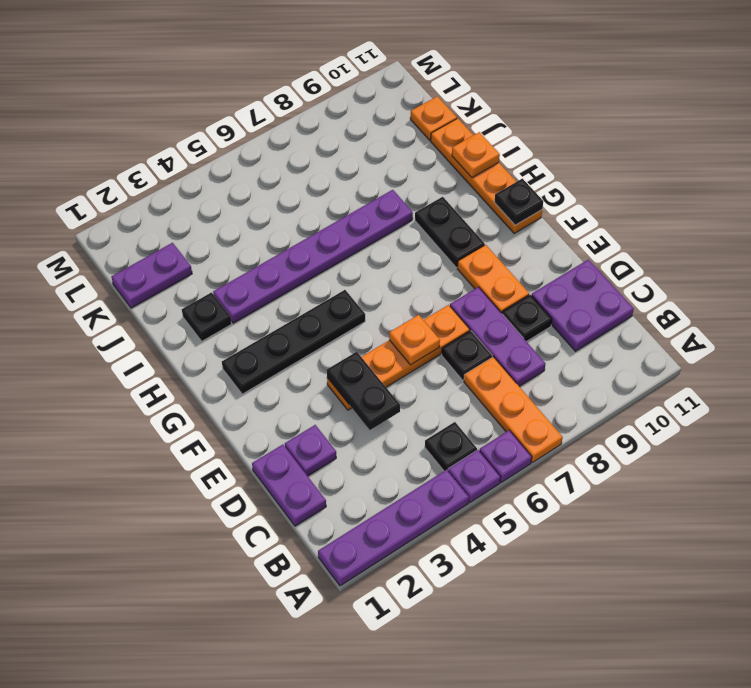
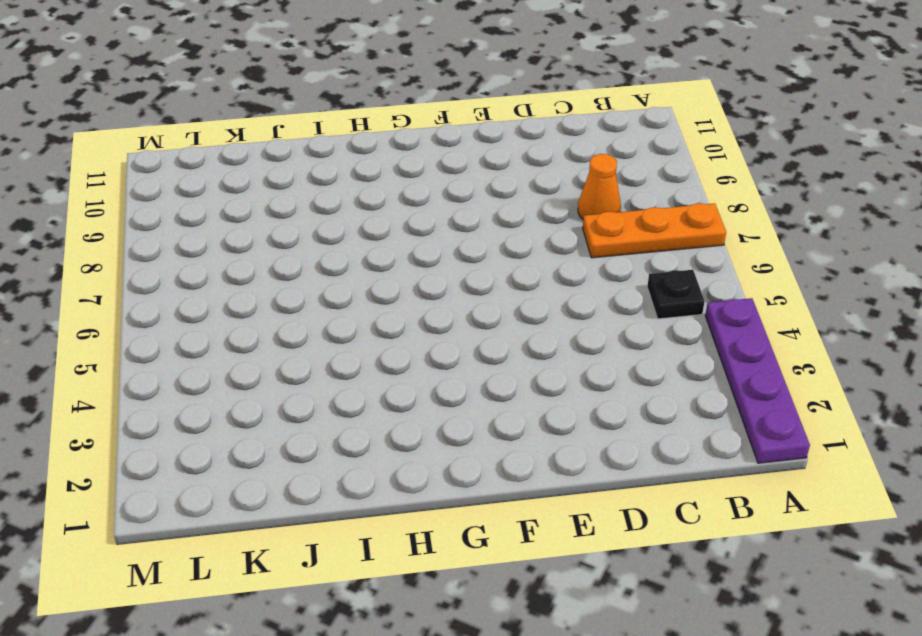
orange cone C8 level 1 -> purple plate C8:E8 level 1
none -> purple plate A5 level 1
none -> purple plate A6 level 1
none -> purple plate C1:D1 level 1

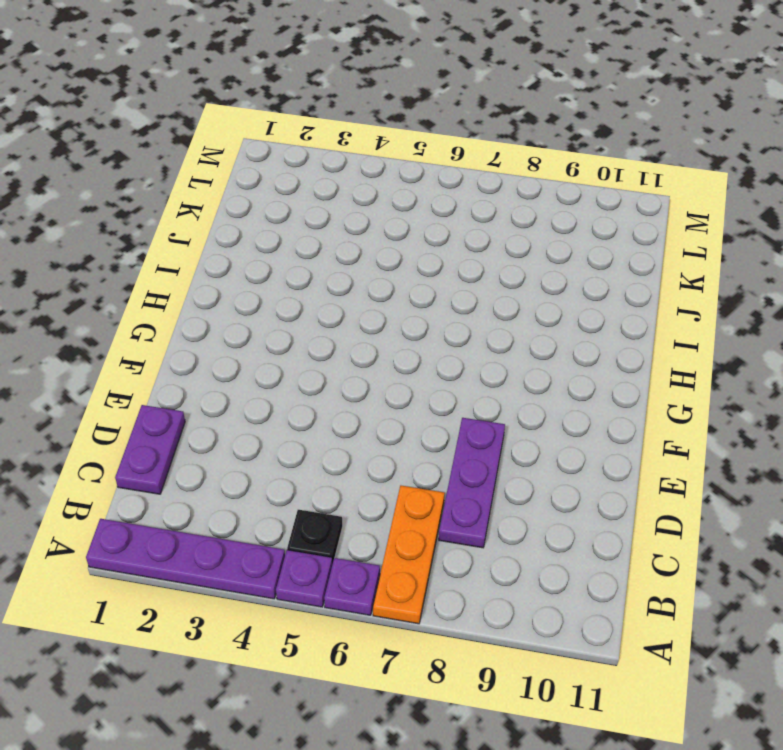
none -> purple plate C10:D11 level 1
none -> purple plate D2 level 1
none -> black plate D7 level 1

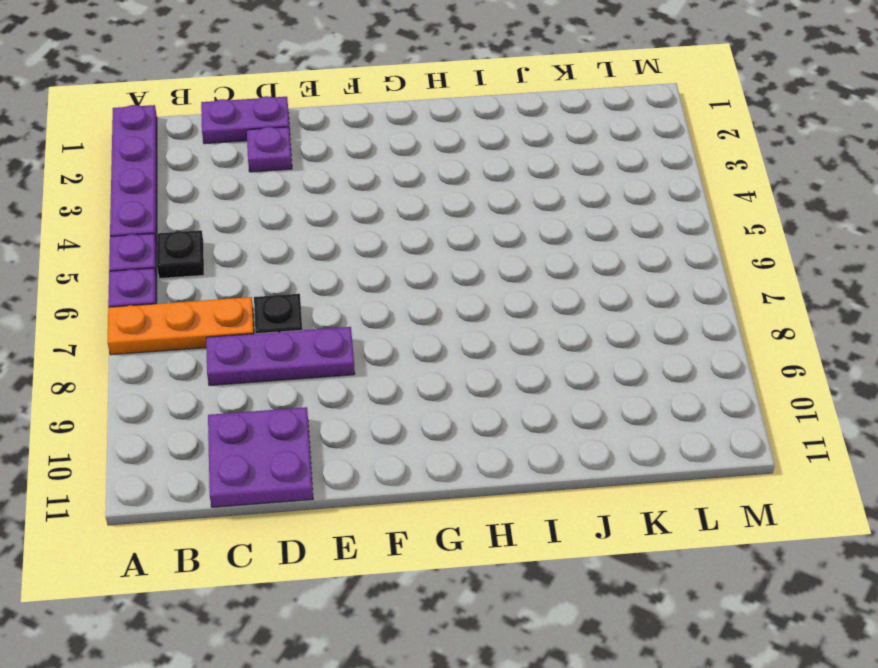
none -> black plate D9 level 1
none -> orange plate E4:E7 level 1
none -> orange plate E9:F9 level 1

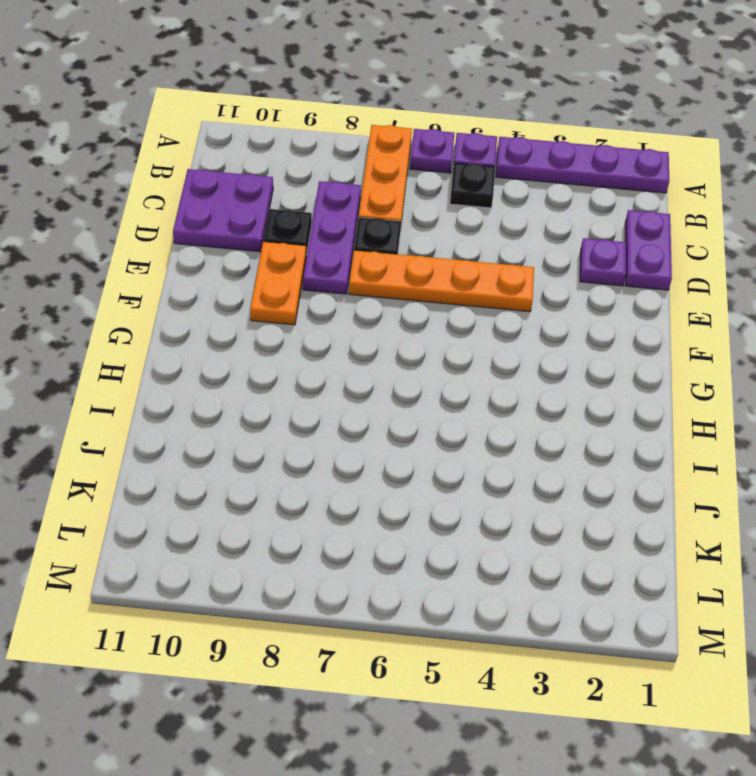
none -> black plate G2:G5 level 1
none -> black plate G9:H9 level 1
none -> orange plate G11:J11 level 1

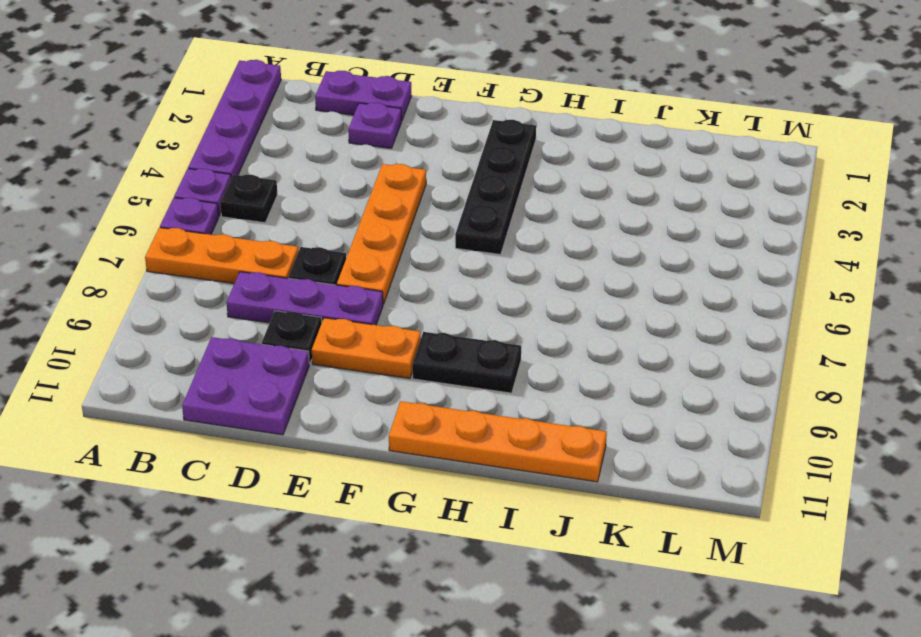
none -> black plate I2 level 1
none -> purple plate I3:I8 level 1
none -> purple plate K1:K2 level 1

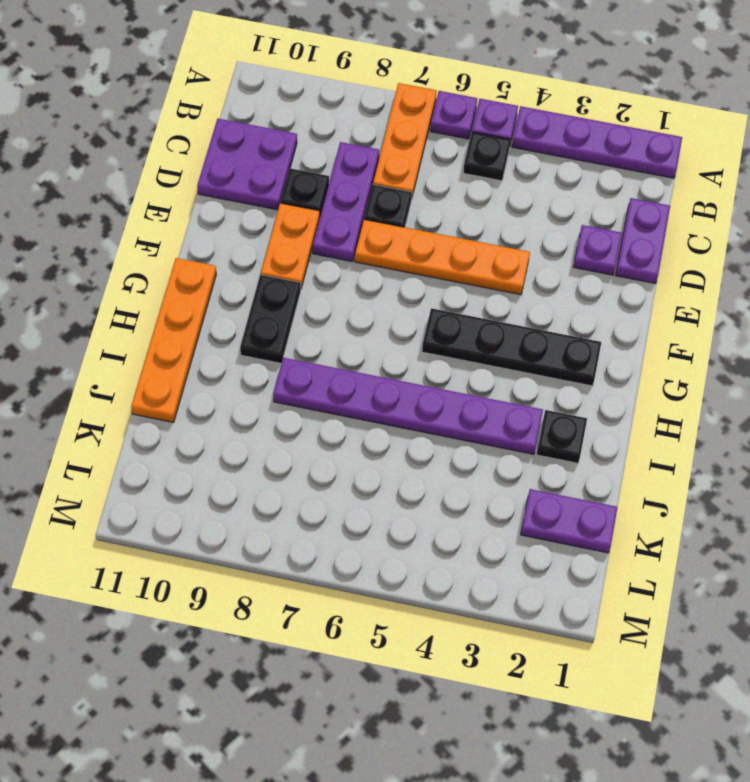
none -> orange plate K11 level 1
none -> black plate D4:E4 level 2
none -> orange plate E6 level 2

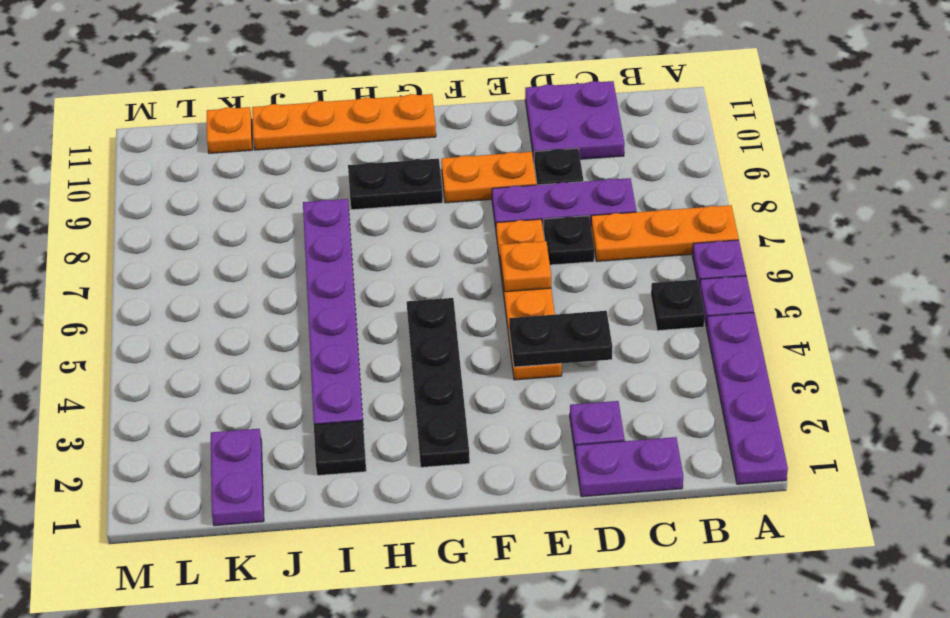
none -> black plate G11 level 2
none -> orange plate I11 level 2

